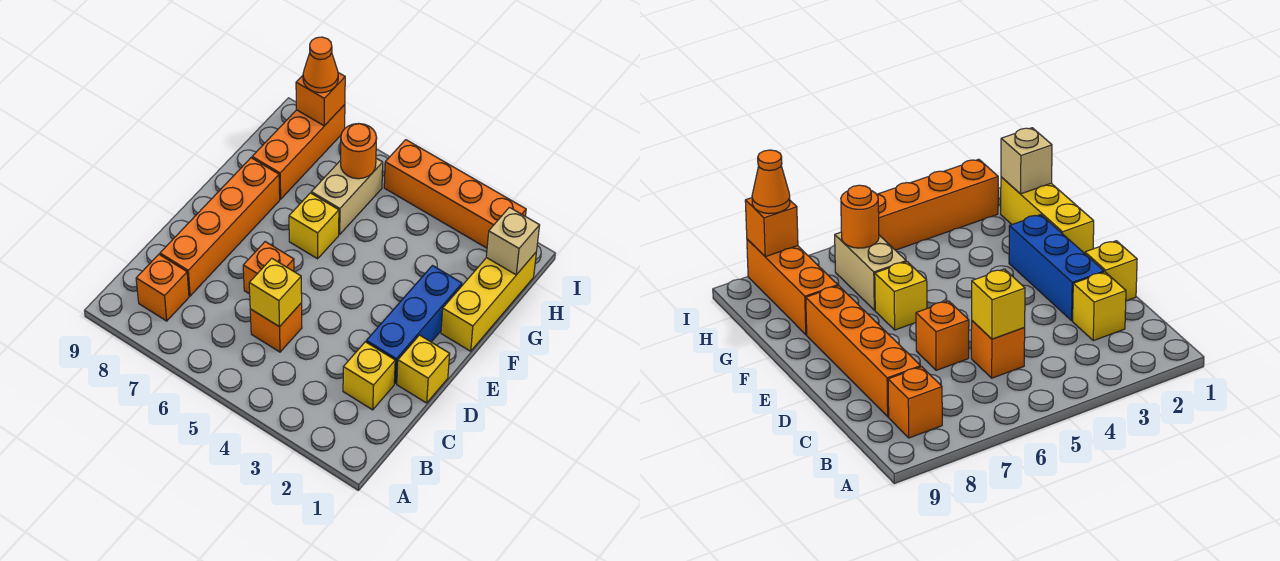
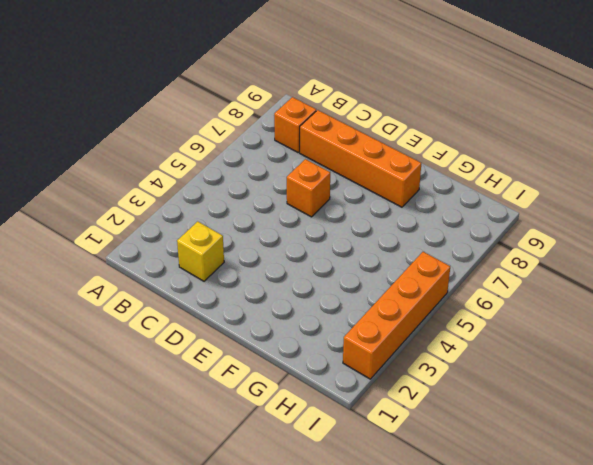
none -> orange brick C5 level 1
none -> yellow brick D1 level 1
none -> blue brick D2:F2 level 1

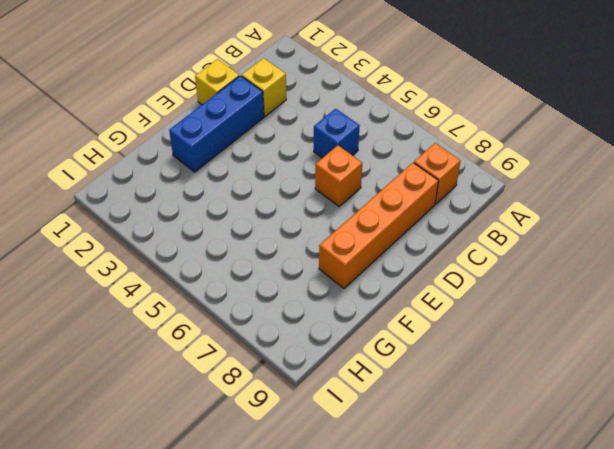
blue brick C5 level 1 -> orange brick C5 level 1
none -> yellow brick F1:H1 level 1
none -> yellow brick F6 level 1
none -> tan brick G6:H6 level 1

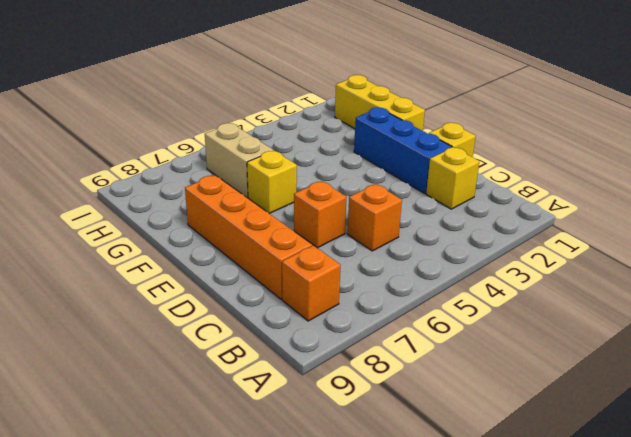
none -> orange brick G8:I8 level 1
none -> orange brick I2:I5 level 1
none -> yellow brick C5 level 2

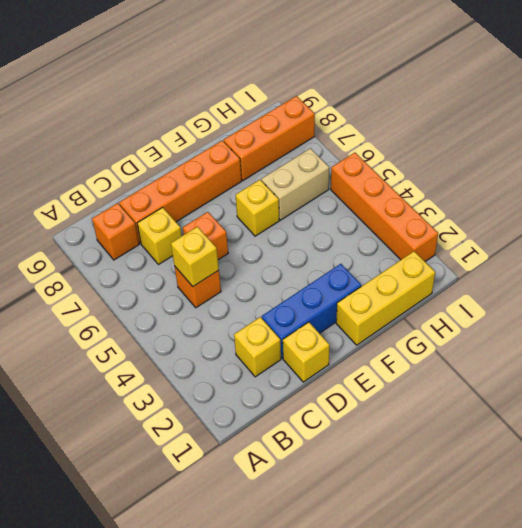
yellow brick C7 level 1 -> none
none -> tan brick H1 level 2
none -> orange round brick H6 level 2
none -> orange brick I8 level 2

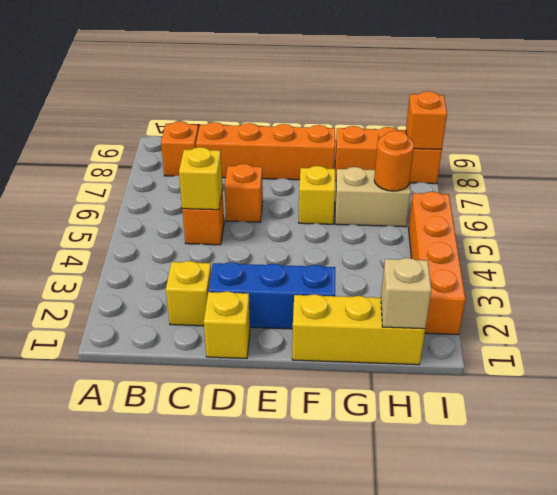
none -> orange cone I8 level 3

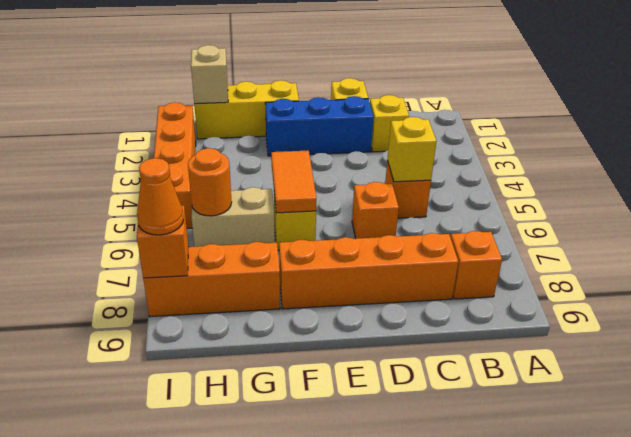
orange tile F5:F6 level 2 -> none

